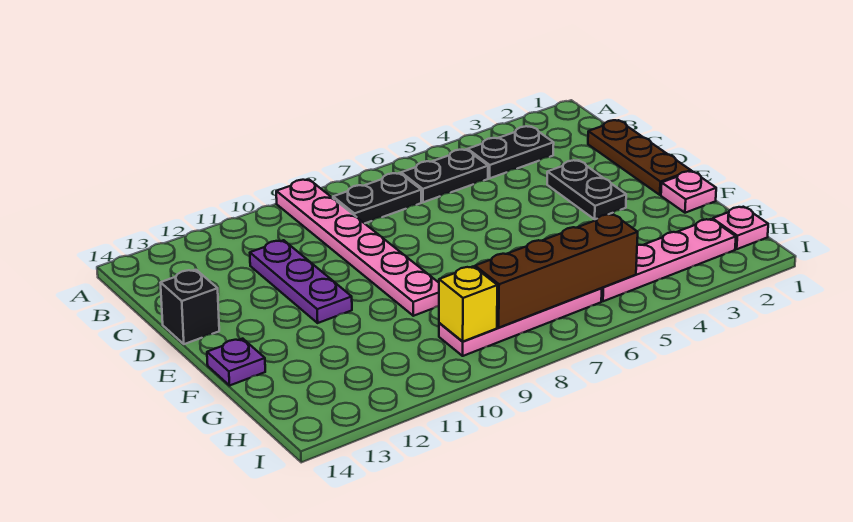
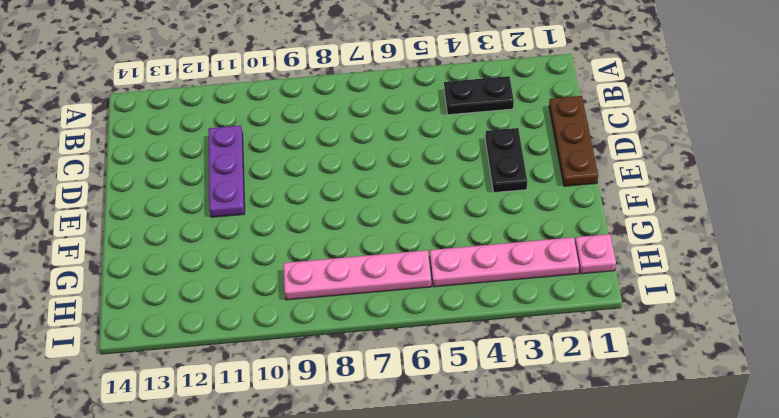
none -> pink plate A9:F9 level 1
none -> black plate B5:B6 level 1
none -> black plate B7:B8 level 1

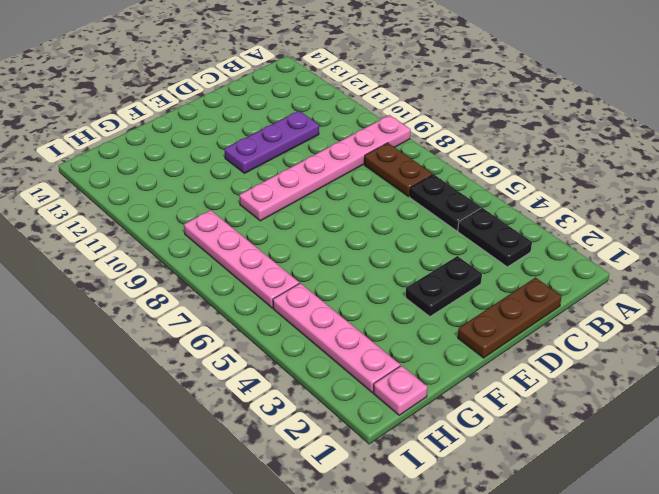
brown plate B7:B8 level 1 -> black plate B7:B8 level 1
none -> black brick D14 level 1
none -> pink plate F1 level 1
none -> purple plate F14 level 1

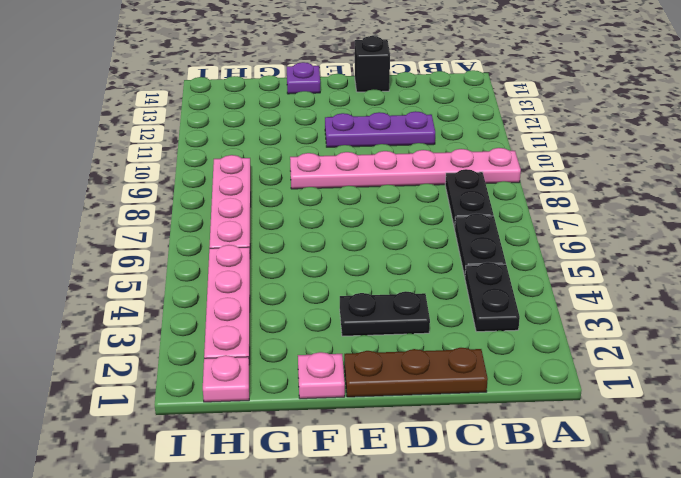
none -> brown brick H5:H8 level 2
none -> yellow brick H9 level 2

